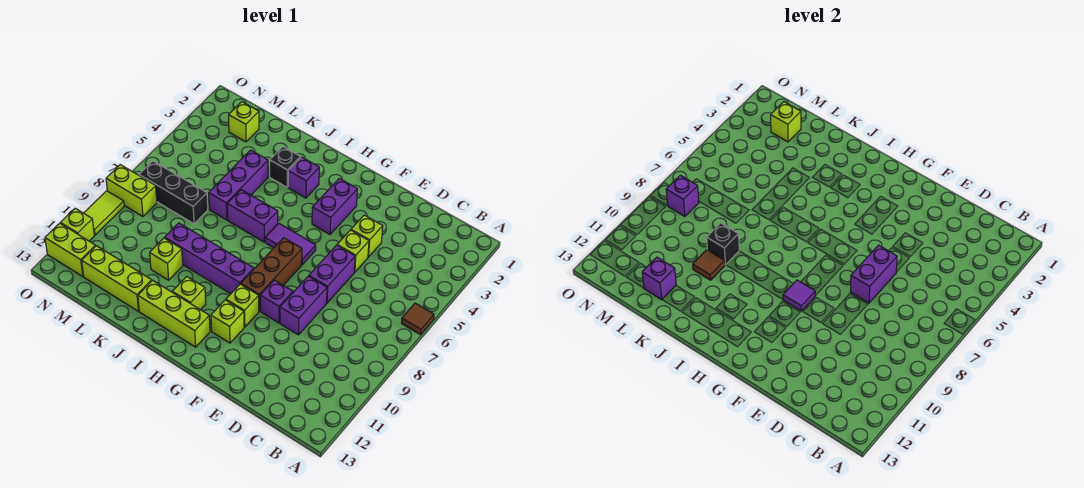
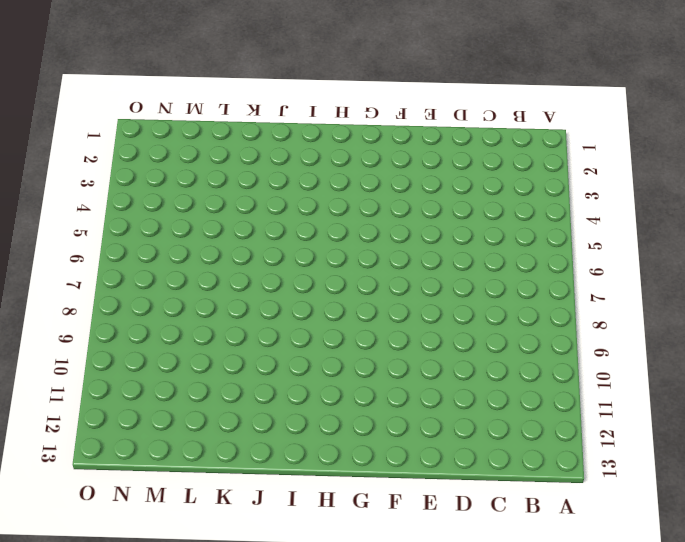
none -> brown tile A6 level 1
none -> lime brick E4 level 1
none -> lime brick E5 level 1
none -> purple brick E6:E7 level 1

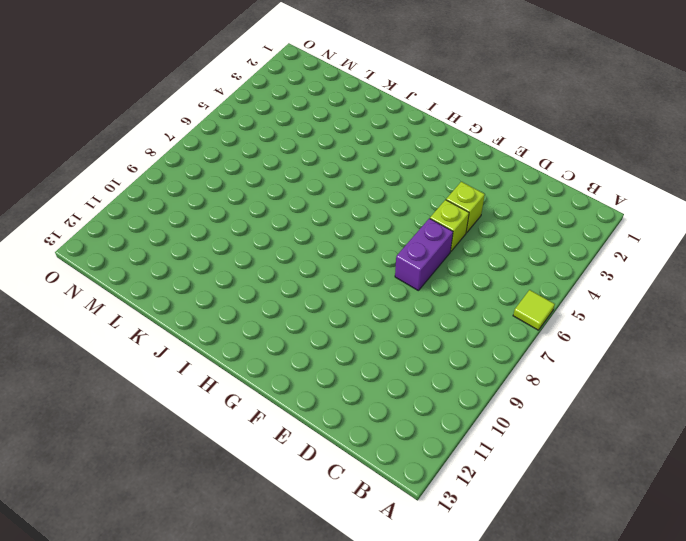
lime tile A6 level 1 -> brown tile A6 level 1
none -> purple brick E8:E9 level 1
none -> purple brick F9 level 1
none -> purple brick G3:G4 level 1
none -> purple tile G6:H6 level 1

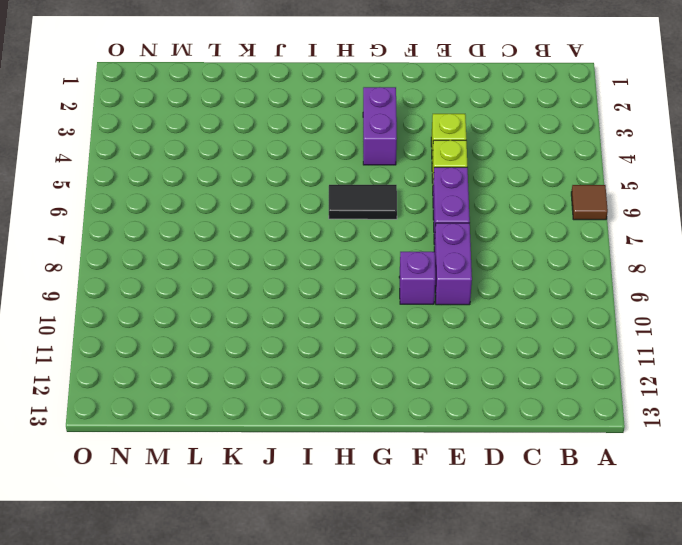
black tile G6:H6 level 1 -> purple tile G6:H6 level 1
none -> brown brick G7:G9 level 1
none -> lime brick G10 level 1
none -> lime brick G11 level 1
none -> purple brick H9:K9 level 1

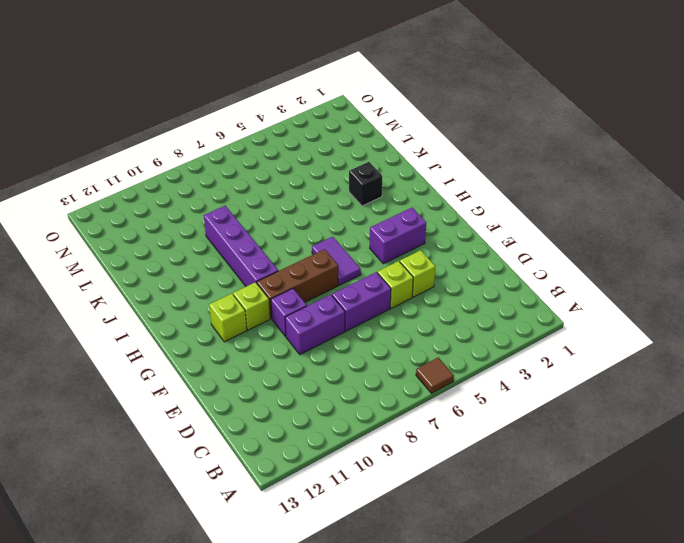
none -> lime brick H12:J12 level 1
none -> purple brick I3 level 1
none -> purple brick I6:J6 level 1
none -> lime brick I11 level 1

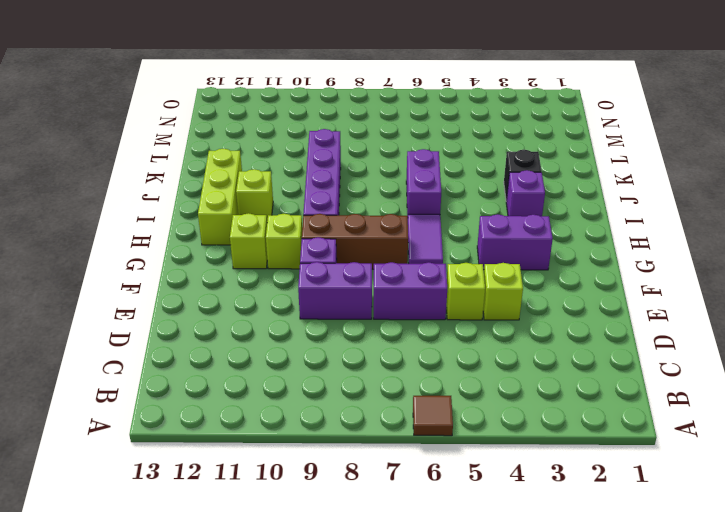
none -> purple brick K4:K6 level 1
none -> lime brick K10 level 1
none -> lime brick K12:M12 level 1
none -> black brick L7:N7 level 1

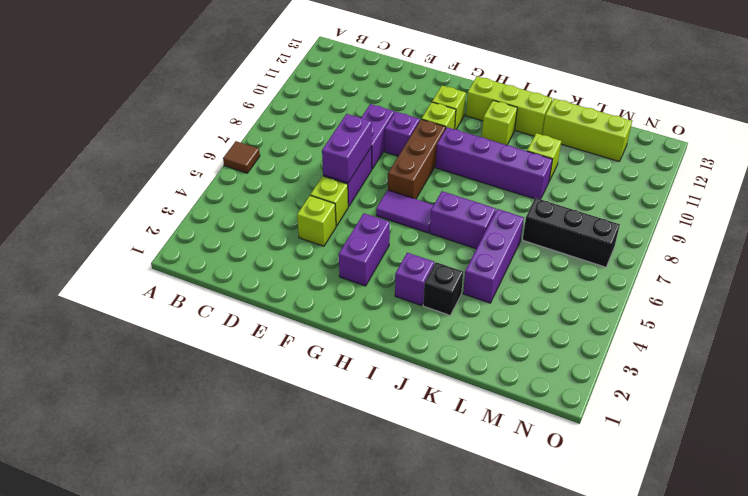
none -> lime brick M2 level 1
none -> lime brick N8:O8 level 1
none -> lime brick N12:O12 level 1
none -> lime tile O9:O10 level 1

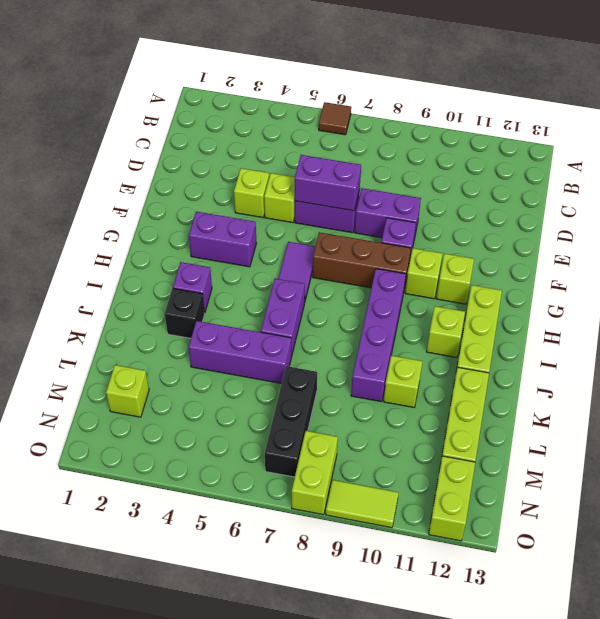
none -> lime brick O11 level 1
none -> purple tile G9 level 2
none -> black brick K9 level 2
none -> brown tile K10 level 2

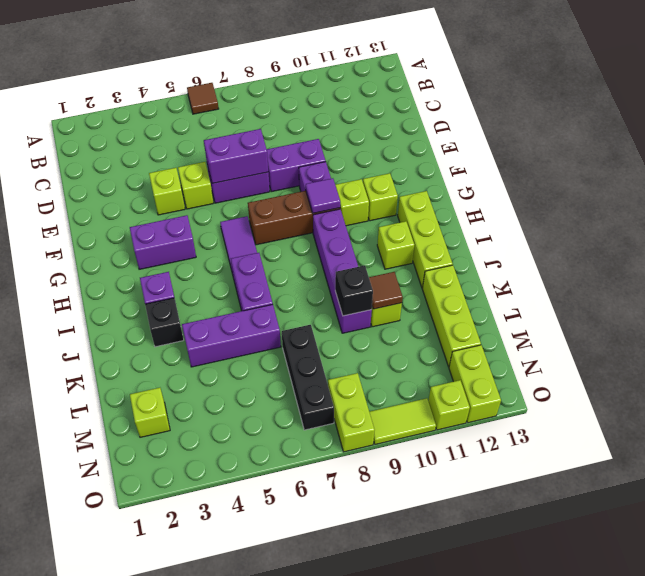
none -> purple brick L12 level 2
none -> lime brick M2 level 2
none -> purple brick N8 level 2

